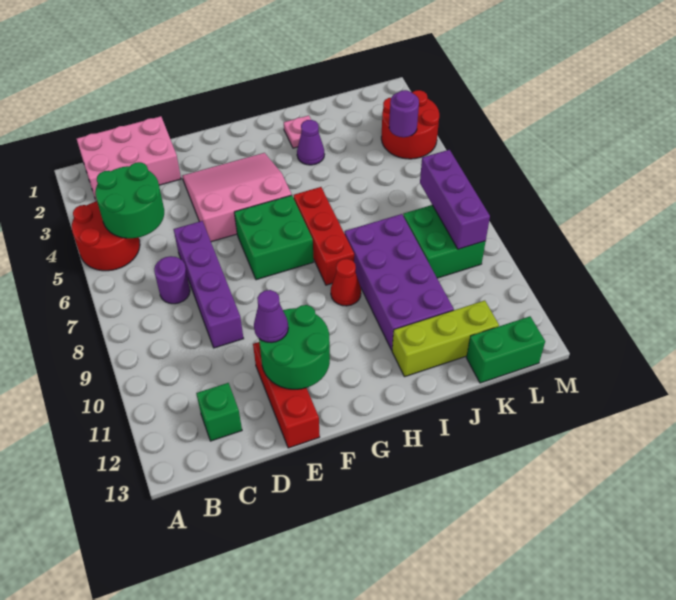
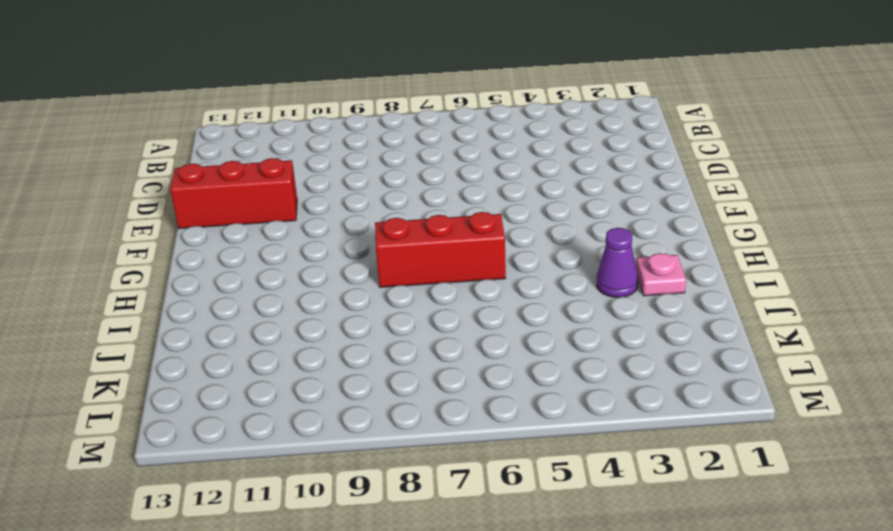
none -> red round brick A4:B5 level 1
none -> pink brick B1:D2 level 1
none -> purple round brick C7 level 1

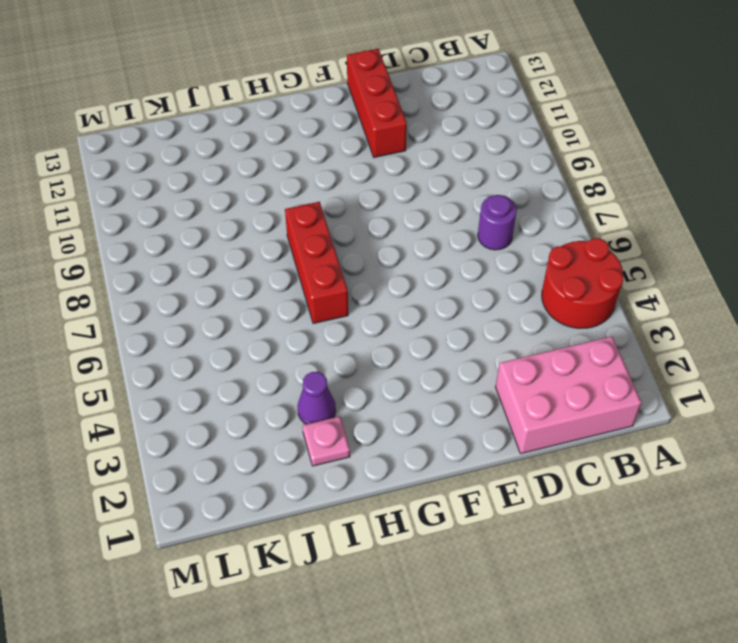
none -> green brick C12 level 1
none -> purple brick D6:D9 level 1
none -> pink slope E3:G5 level 1 top 5

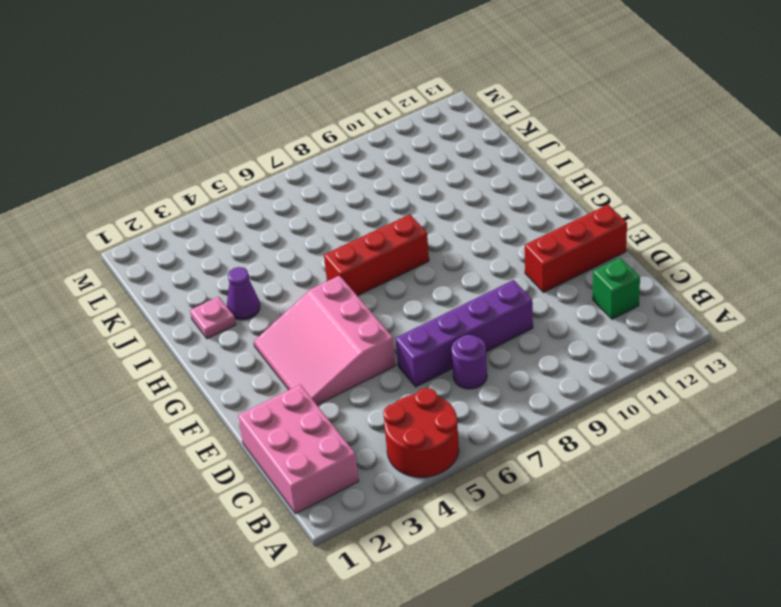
none -> green brick F6:G7 level 1
none -> red cone H9 level 1
none -> purple brick I8:J11 level 1

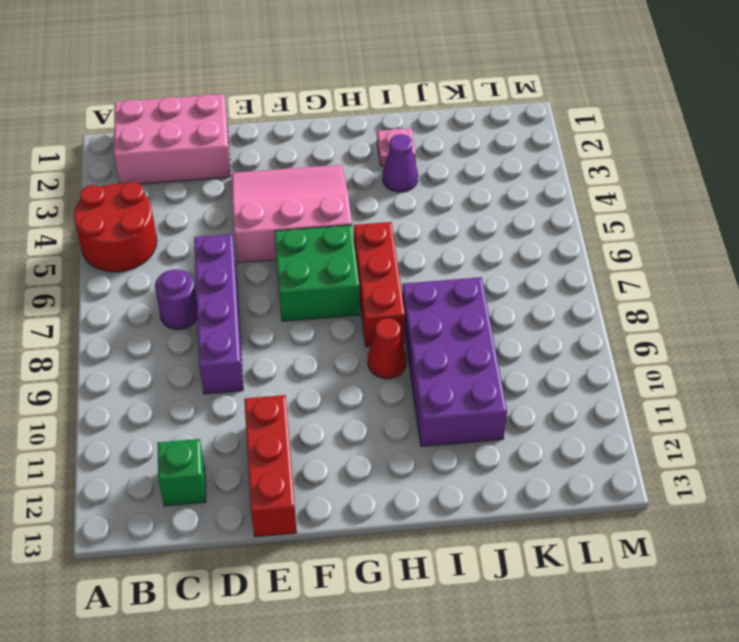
none -> lime brick I12:K12 level 1
none -> green brick K8:L9 level 1
none -> green brick K13:L13 level 1

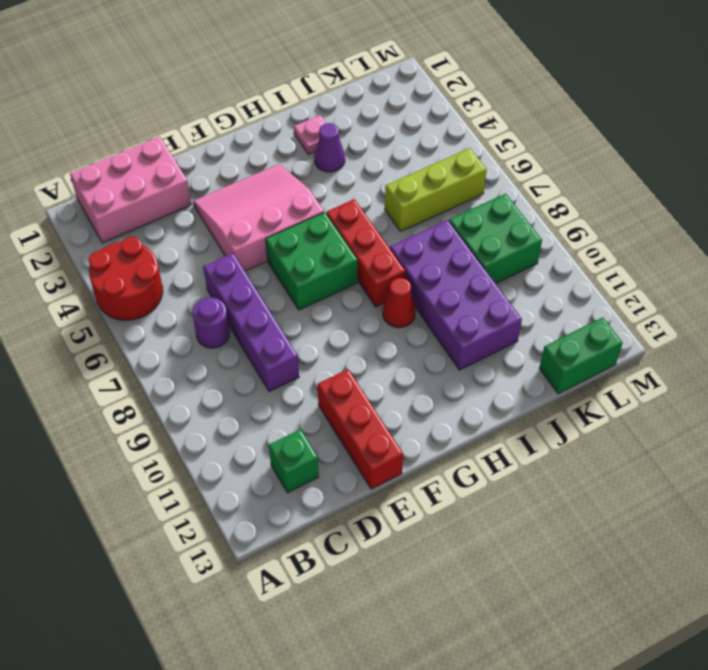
lime brick J6:L6 level 1 -> lime brick I12:K12 level 1
none -> red round brick L3:M4 level 1
none -> green round brick B4:C5 level 2
none -> green round brick E11:F12 level 2

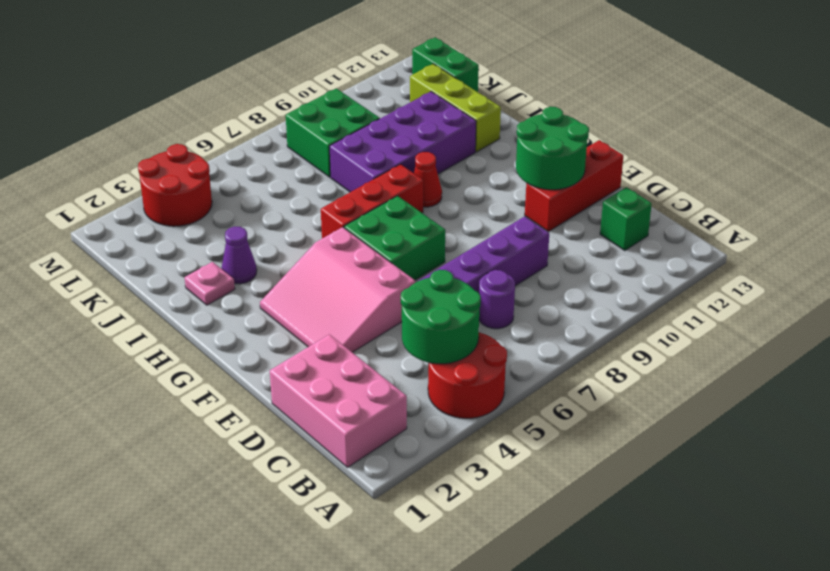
none -> purple round brick L4 level 2
none -> purple brick L7:L9 level 2
none -> purple cone E11 level 3

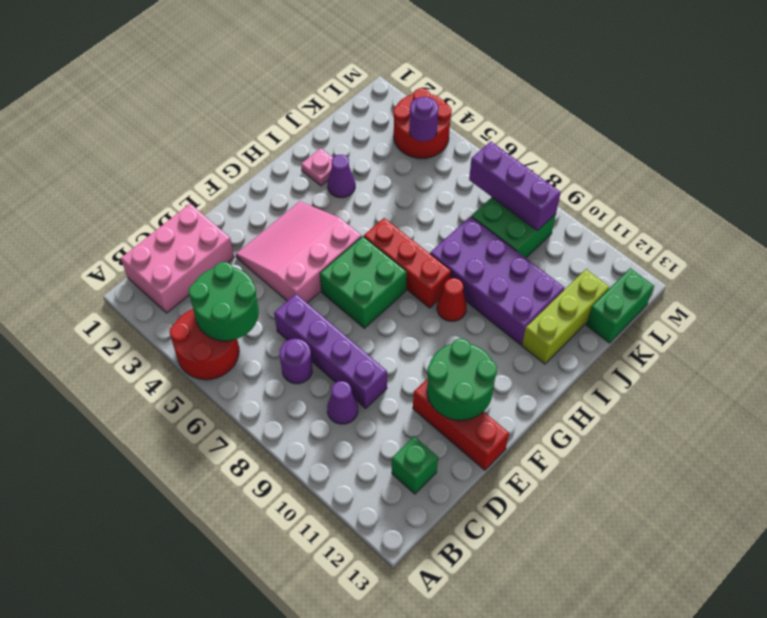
purple cone C9 level 1 -> purple cone E11 level 3

